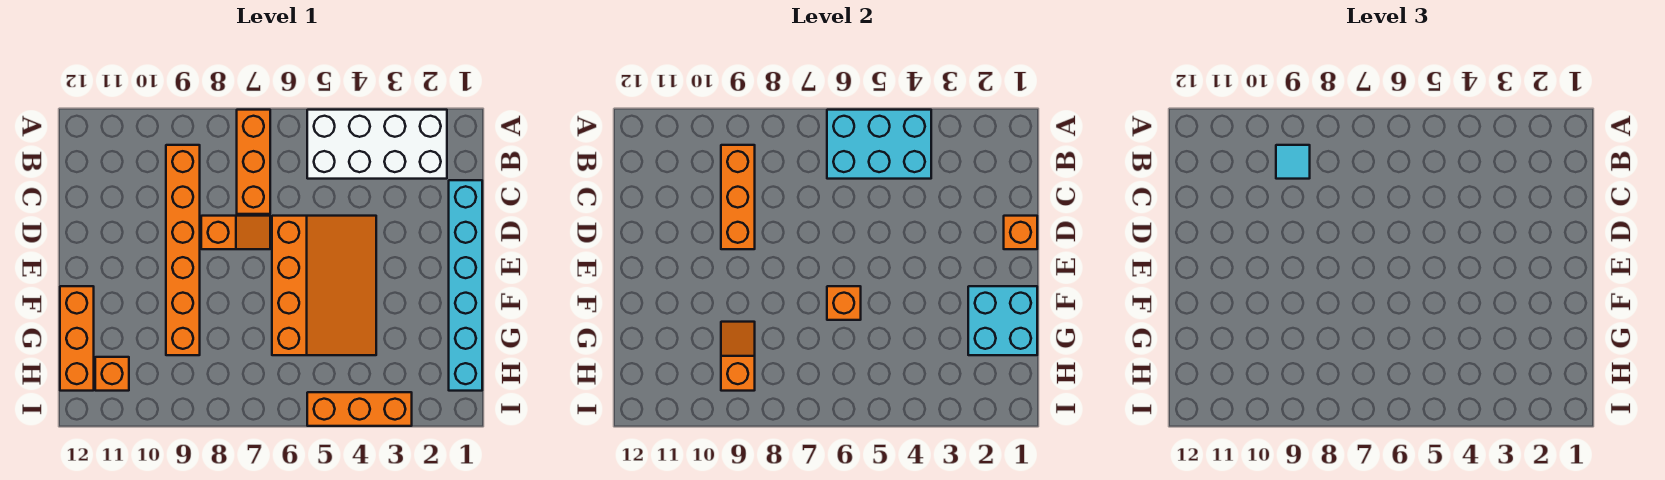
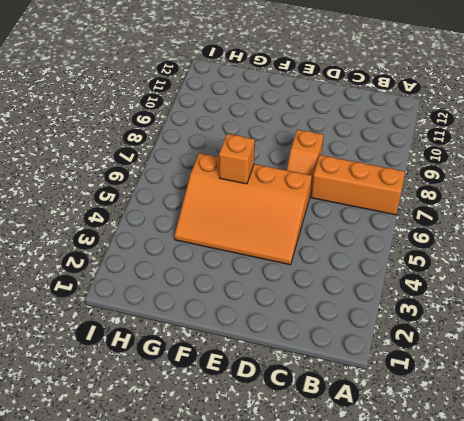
none -> white brick A2:B5 level 1
none -> orange brick B9:G9 level 1
none -> cyan brick C1:H1 level 1

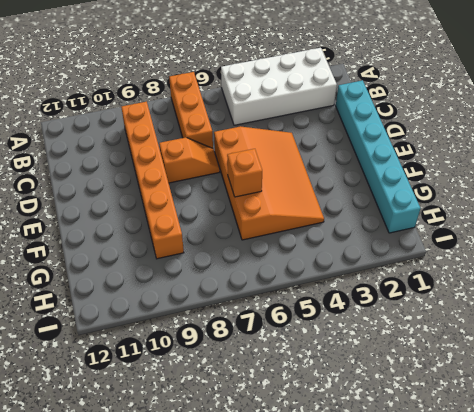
none -> orange brick F12:H12 level 1
none -> orange brick H11 level 1
none -> orange brick I3:I5 level 1

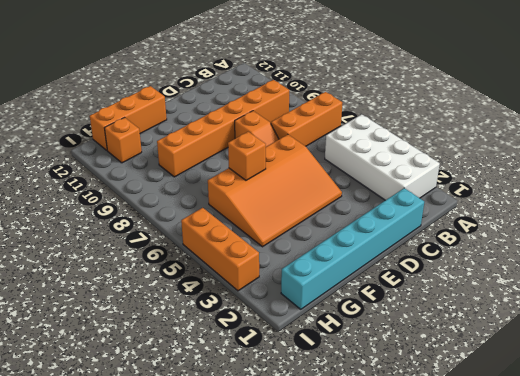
none -> cyan brick A4:B6 level 2
none -> orange brick B9:D9 level 2
none -> orange brick D1 level 2

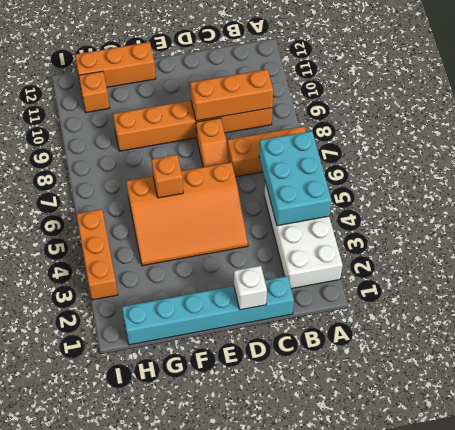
white brick D1 level 2 -> orange brick D1 level 2
none -> cyan brick F1:G2 level 2
none -> orange slope G9:H9 level 2 top H
none -> cyan tile B9 level 3

